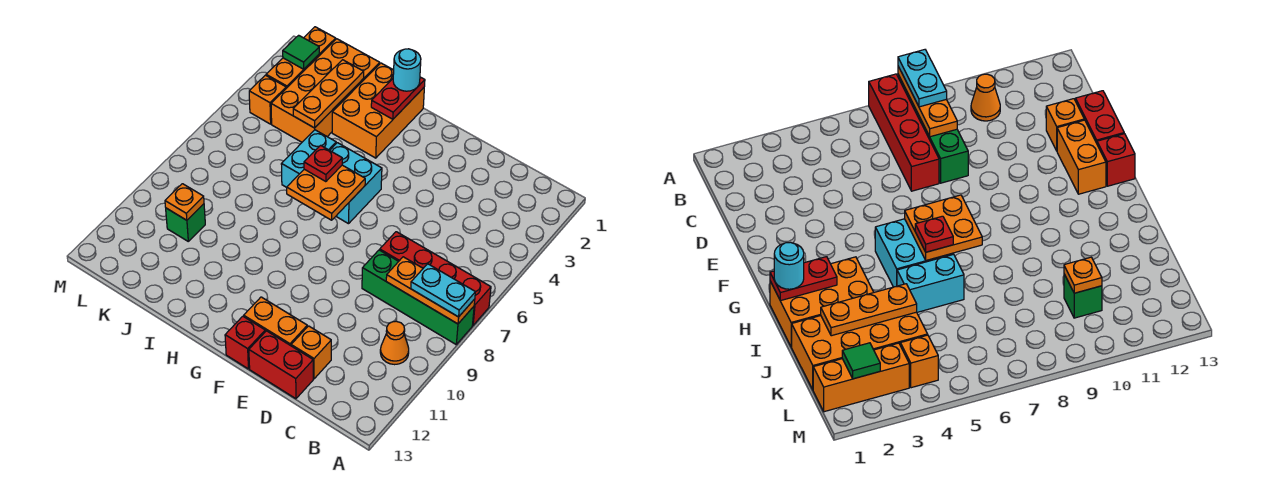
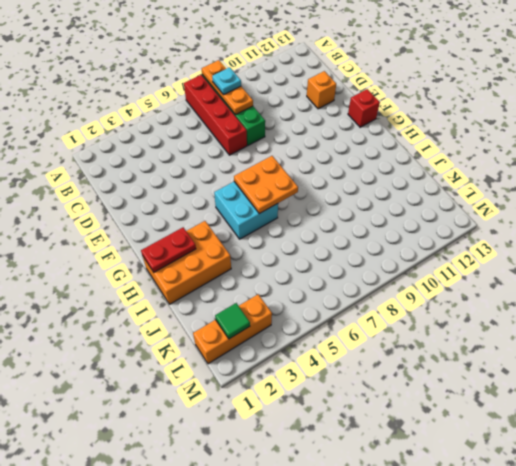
cyan plate B8 level 3 -> cyan plate A8:B8 level 3
none -> orange cone B10 level 1
none -> red brick D13:E13 level 1
none -> orange brick E12:F12 level 1

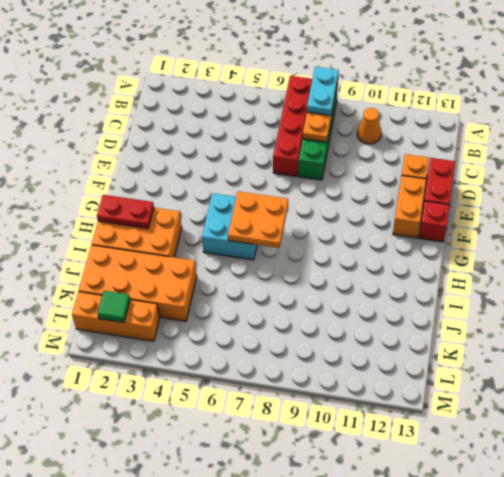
none -> cyan brick I5:I6 level 1
none -> green brick K10 level 1
none -> orange brick L4 level 1

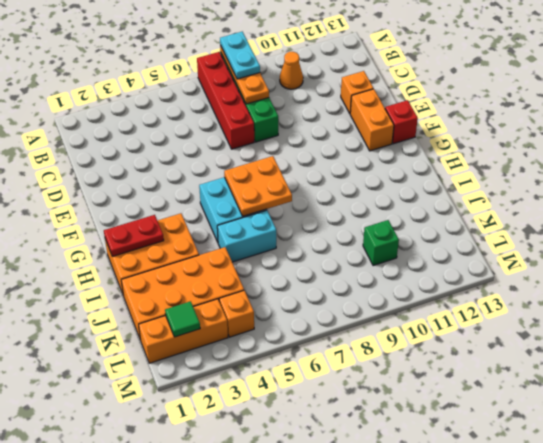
none -> red brick D13:E13 level 1
none -> orange plate J2:J4 level 2
none -> orange plate K10 level 2

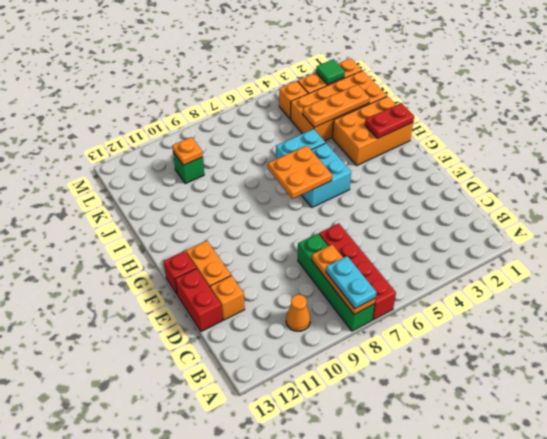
none -> cyan round brick H1 level 3
none -> red plate H6 level 3

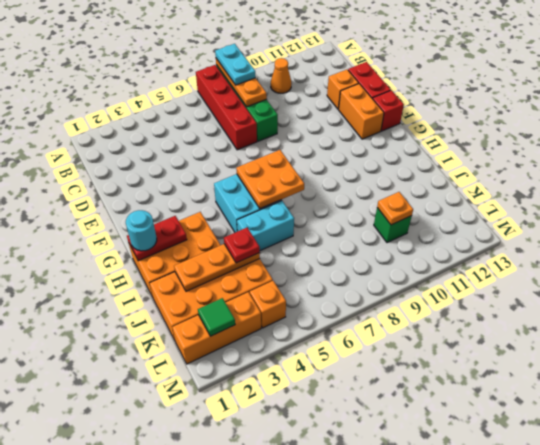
red plate J4 level 3 -> red plate H6 level 3

